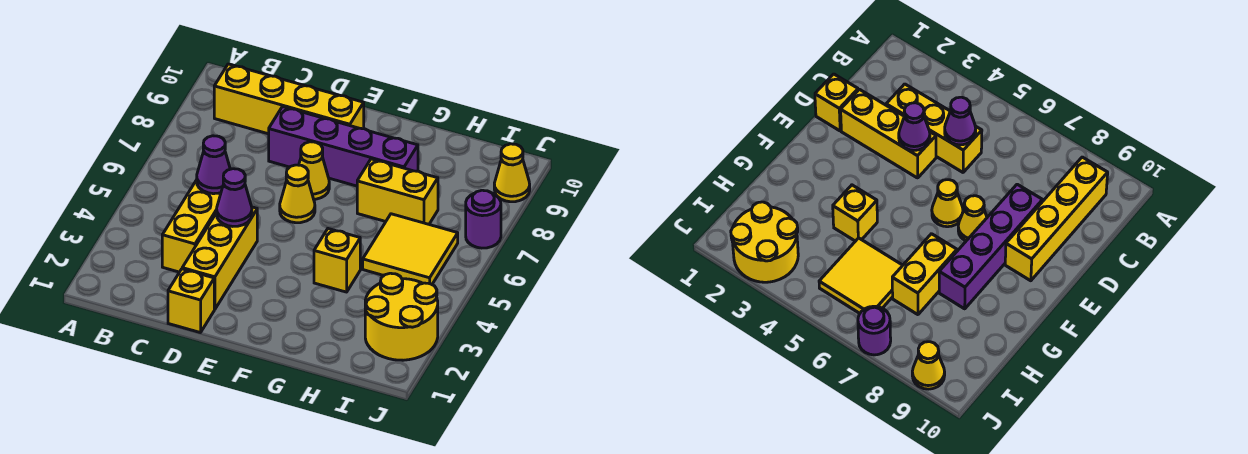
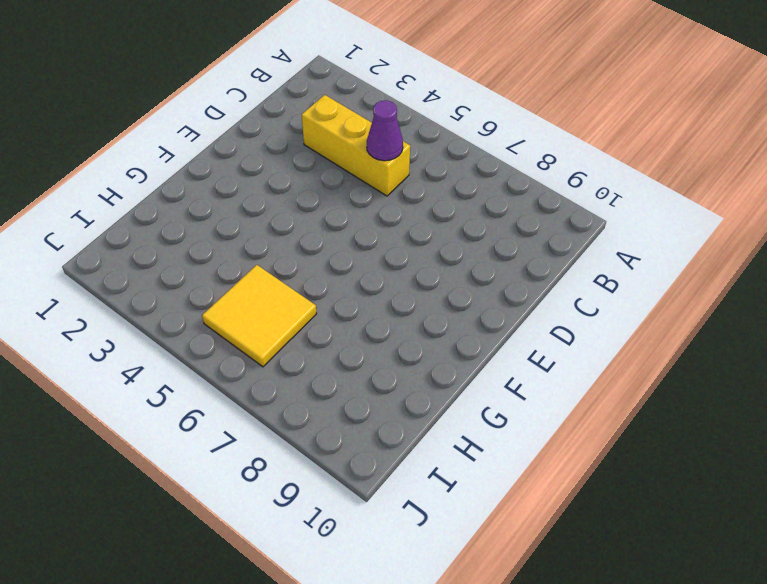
none -> yellow brick B9:E9 level 1
none -> yellow brick D1 level 1
none -> yellow brick D2:D4 level 1

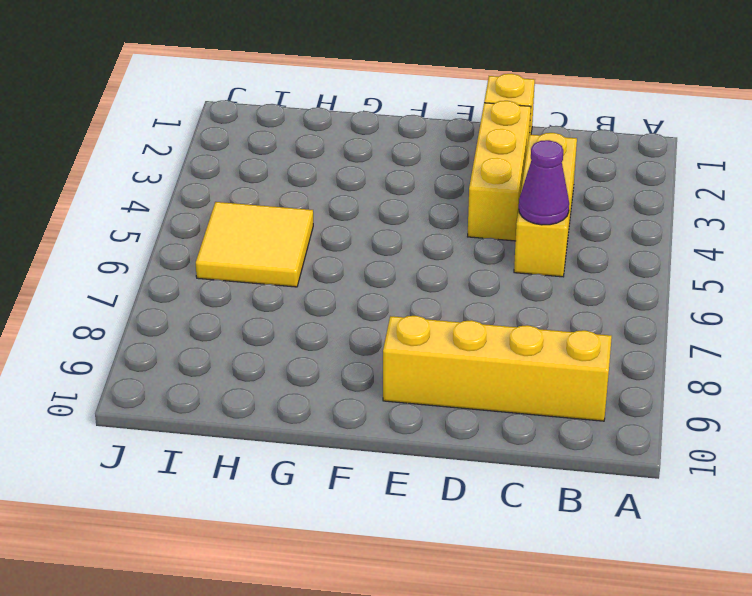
none -> purple brick D8:G8 level 1
none -> yellow cone E6 level 1
none -> yellow cone E7 level 1

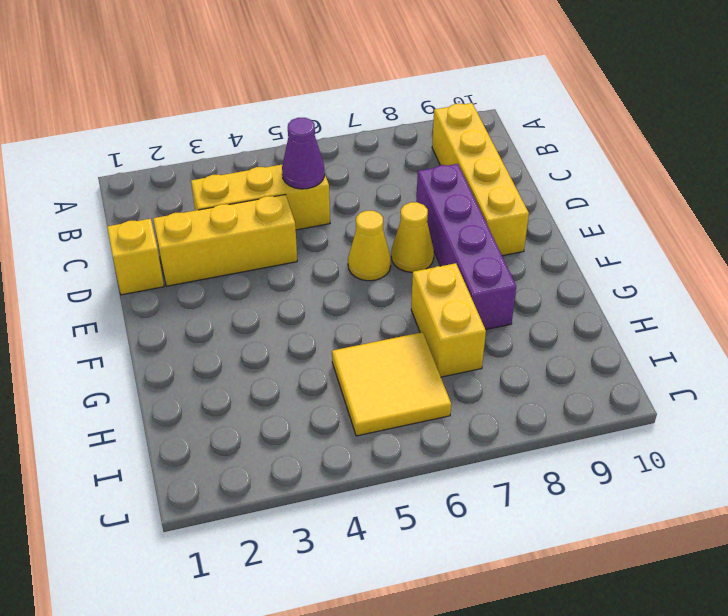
none -> yellow brick G4 level 1
none -> yellow round brick I2:J3 level 1
none -> purple round brick J7 level 1

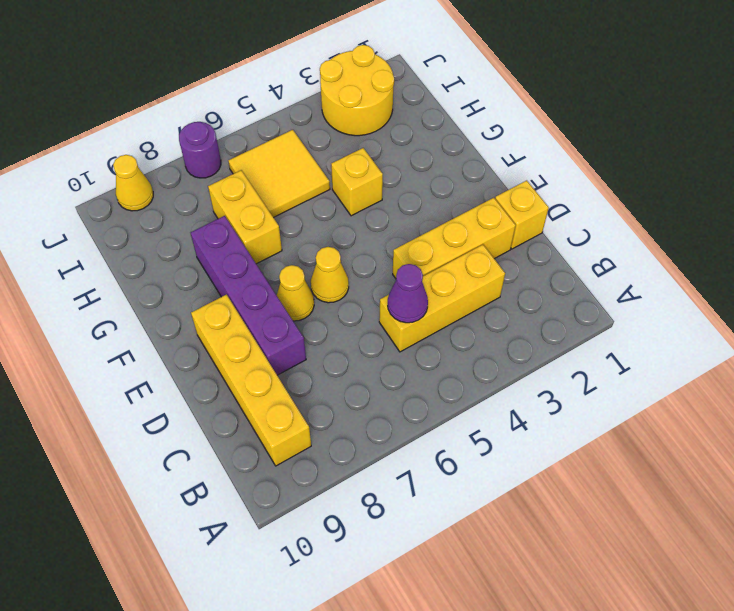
none -> purple cone D4 level 2

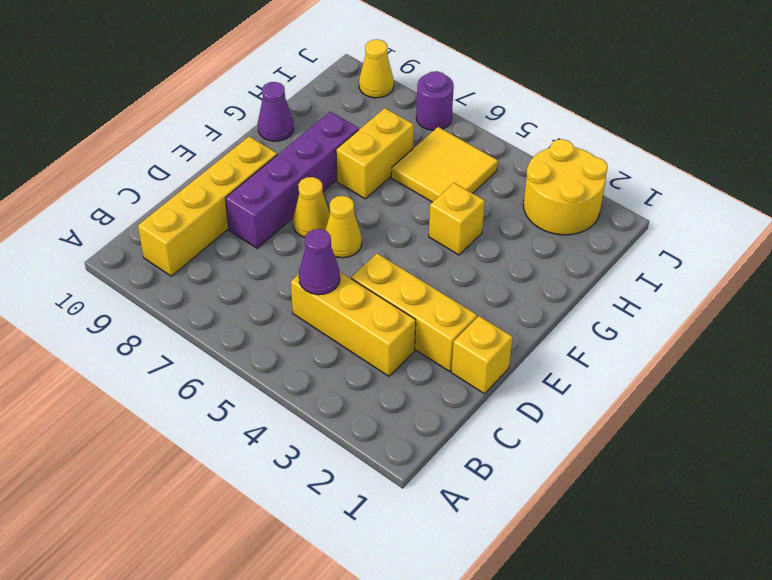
purple cone G10 level 1 -> purple cone D4 level 2

